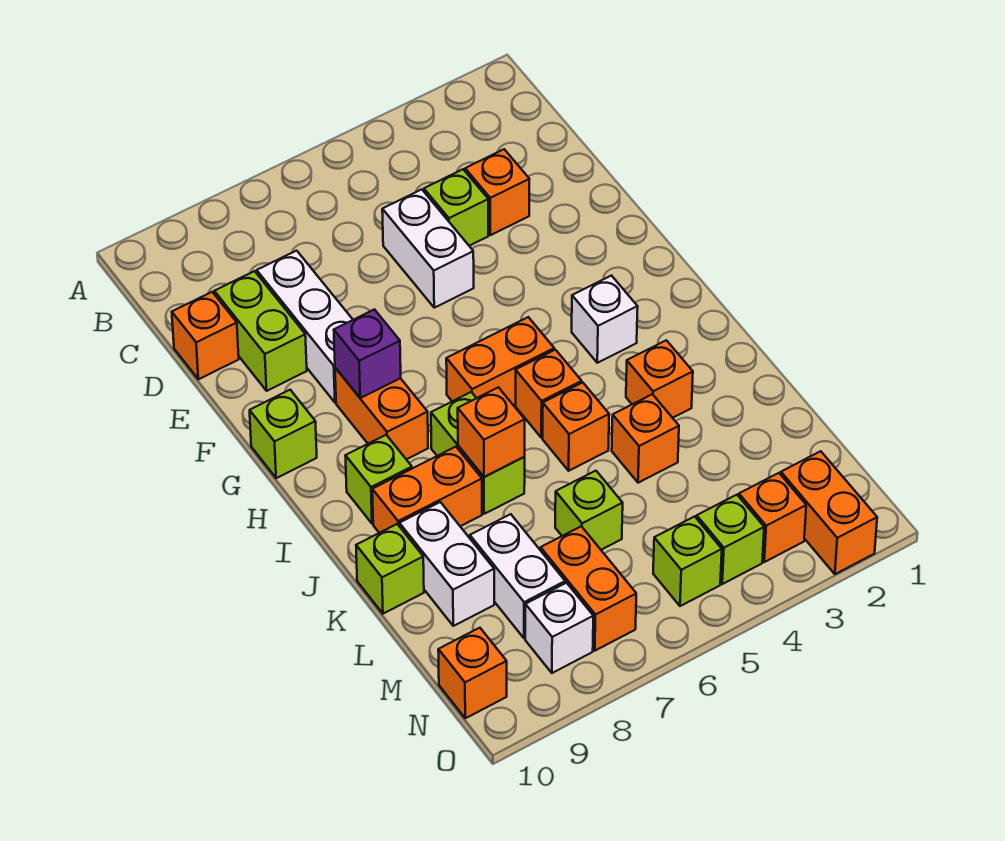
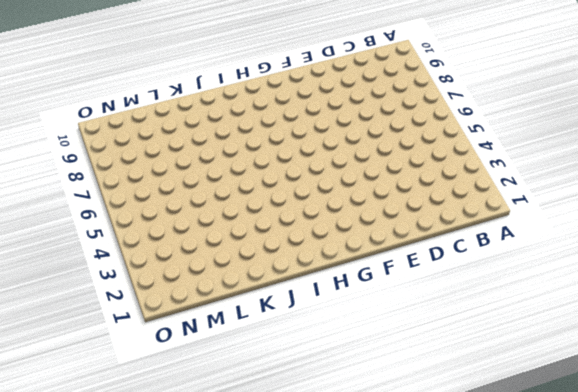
none -> orange brick D3 level 1
none -> lime brick D4 level 1
none -> white brick D5:E5 level 1
none -> white brick D8:F8 level 1

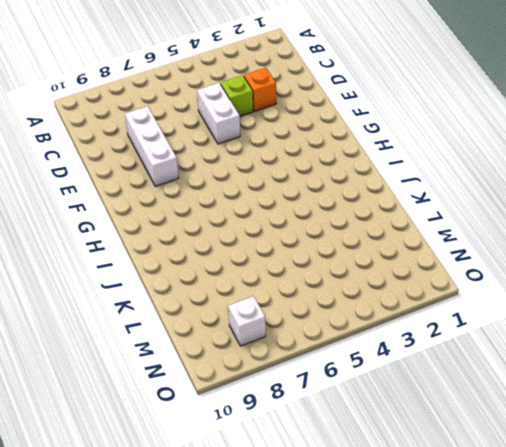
none -> lime brick D9:E9 level 1
none -> orange brick D10 level 1
none -> orange brick G8:H8 level 1
none -> lime brick G10 level 1

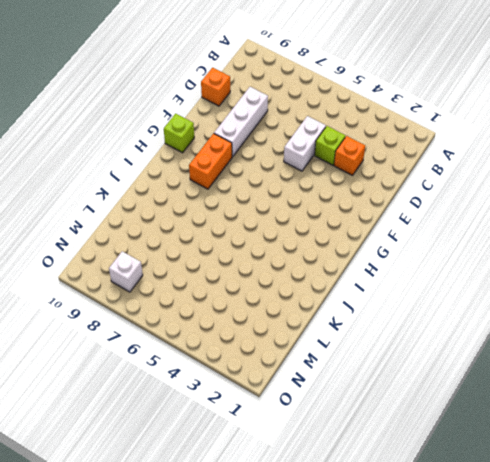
none -> lime brick D9:E9 level 1
none -> white brick H3 level 1
none -> orange brick H5:H6 level 1
none -> orange brick I5 level 1

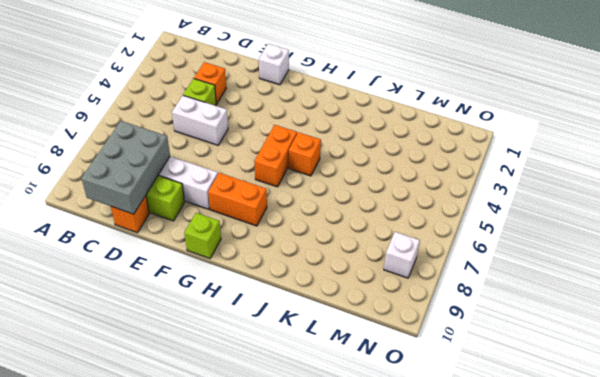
grey brick C8:D10 level 2 -> none
white brick F1 level 1 -> white brick H3 level 1
none -> lime brick I7:J7 level 1
none -> lime brick I9 level 1
none -> orange brick J3 level 1
none -> orange brick J5 level 1

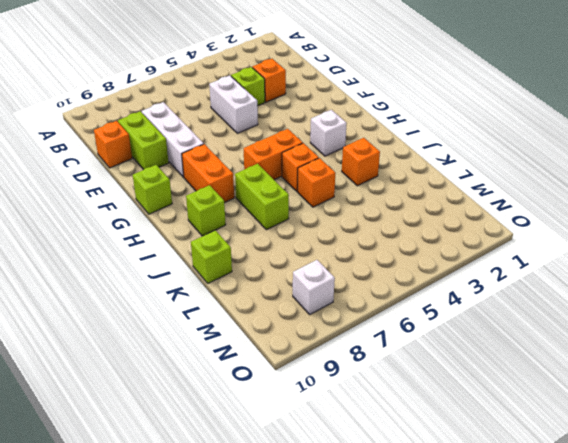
none -> orange brick J8:J9 level 1
none -> orange brick K4 level 1
none -> white brick K9:L9 level 1
none -> lime brick L6 level 1

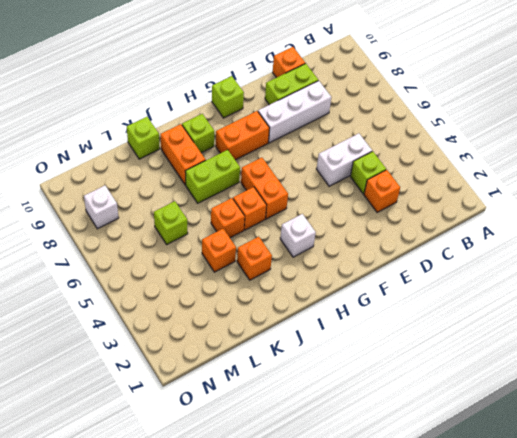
none -> white brick K9:L9 level 1
none -> white brick L8:M8 level 1
none -> orange brick M7:N7 level 1
none -> orange brick N2:O2 level 1

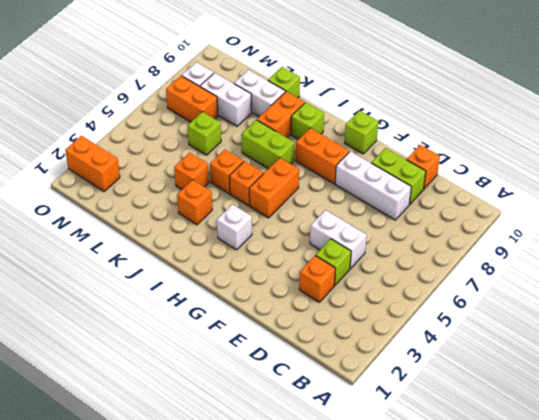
none -> orange brick N3 level 1
none -> lime brick N4 level 1
none -> lime brick N5 level 1
none -> orange brick N10 level 1

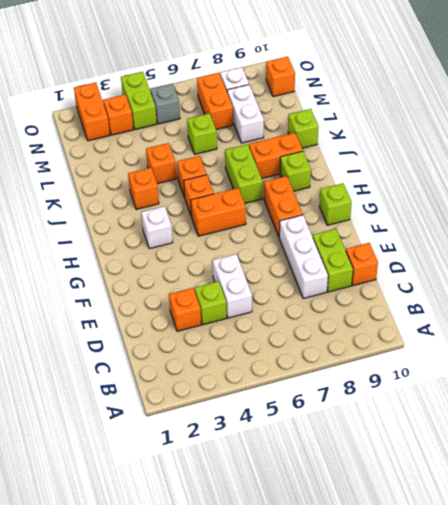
lime brick N4:O4 level 1 -> lime brick N4 level 1
grey brick N5 level 1 -> lime brick N5 level 1
none -> white brick K9:L9 level 1
none -> purple brick G8 level 2
none -> orange brick J7 level 2

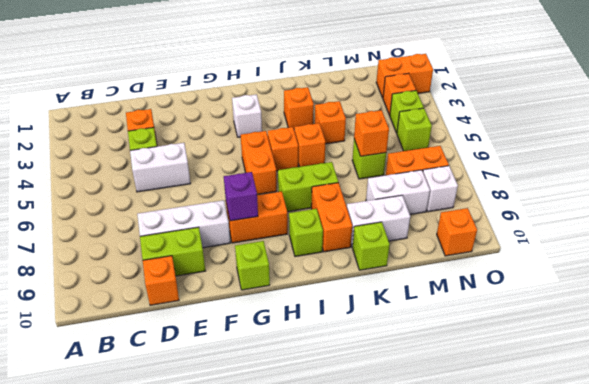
orange brick L6 level 2 -> orange brick J7 level 2

